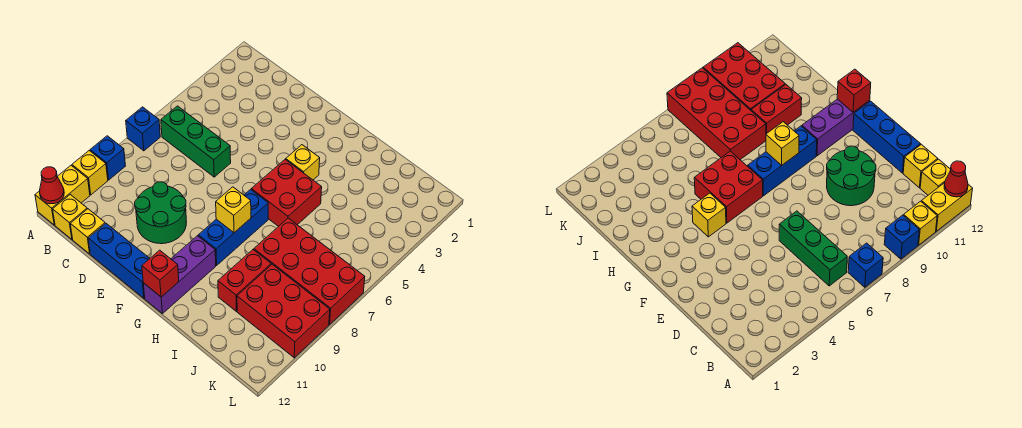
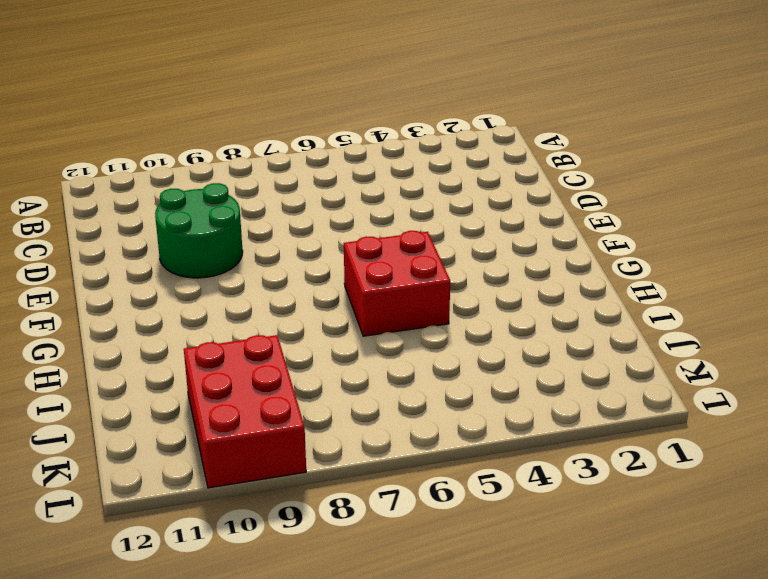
none -> blue brick A7 level 1
none -> blue brick A9 level 1
none -> yellow brick A10 level 1

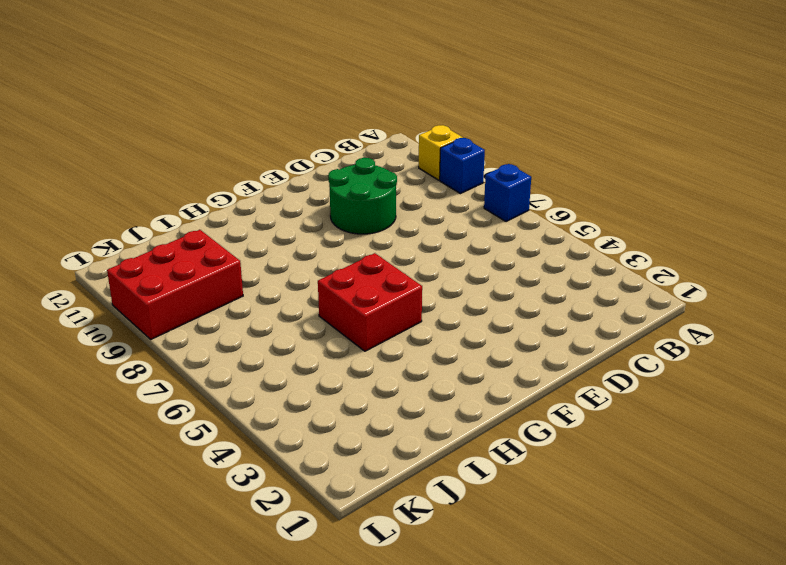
none -> yellow brick A11:A12 level 1
none -> green brick B6:D6 level 1
none -> yellow brick B12 level 1

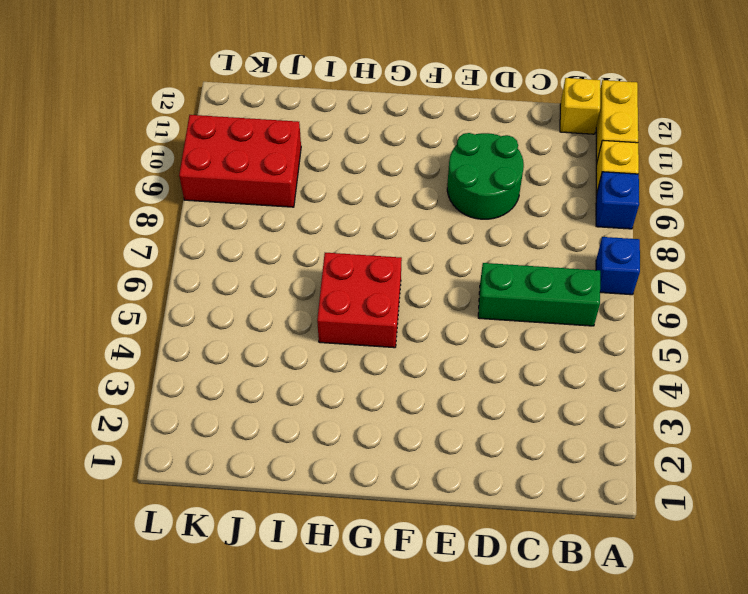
none -> yellow brick C12 level 1
none -> blue brick D12:F12 level 1
none -> yellow brick G4 level 1

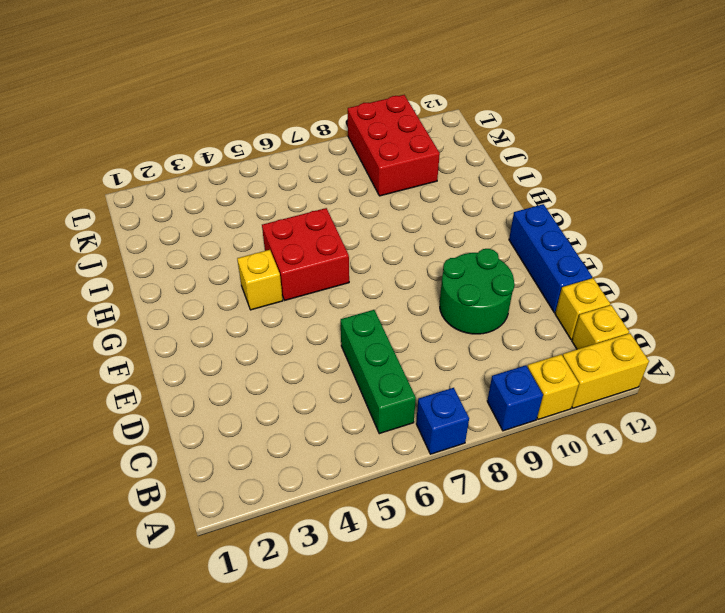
none -> blue brick G7:G9 level 1
none -> purple brick G10:G12 level 1
none -> red brick I7:L8 level 1

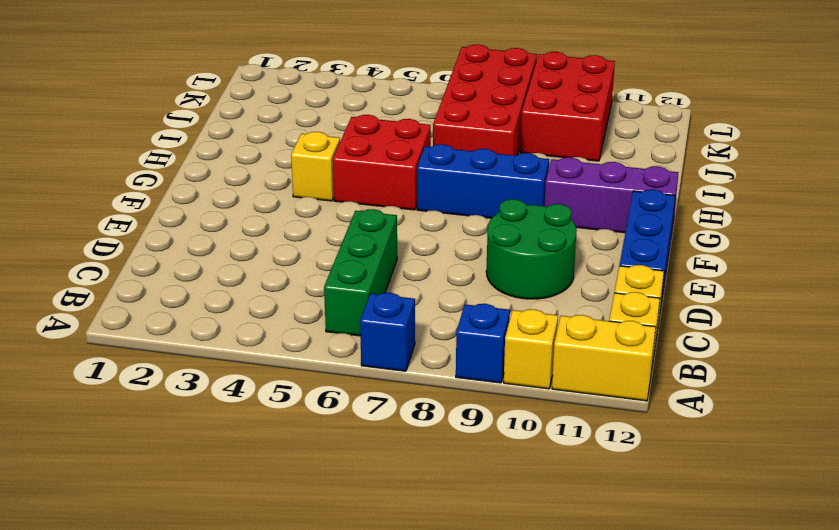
none -> red brick I9:I10 level 1
none -> red cone A12 level 2
none -> yellow brick G8 level 2

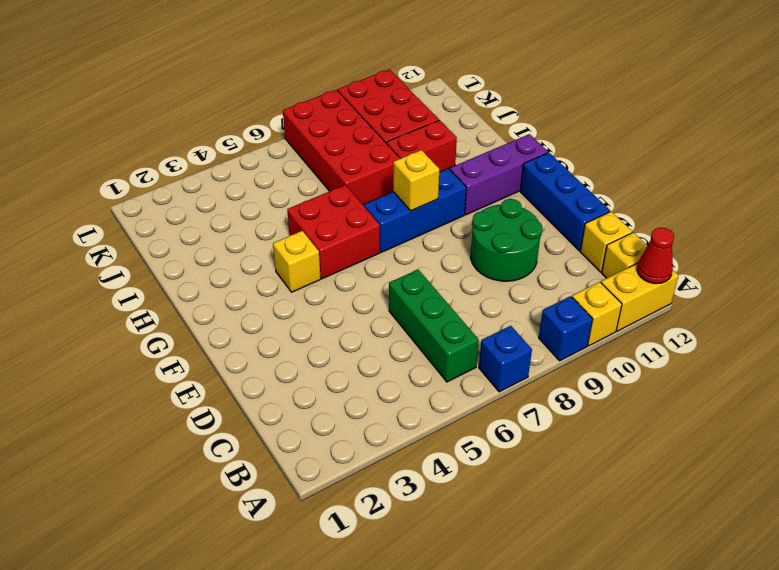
none -> red brick G12 level 2

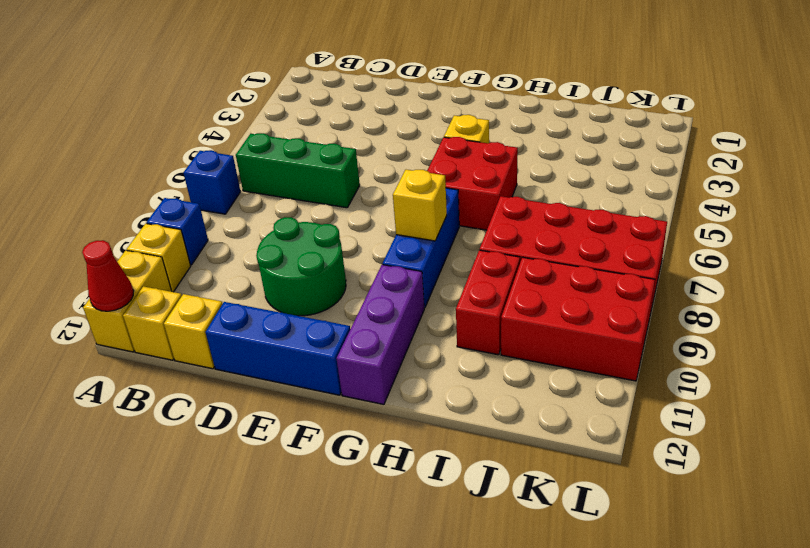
none -> red brick G12 level 2

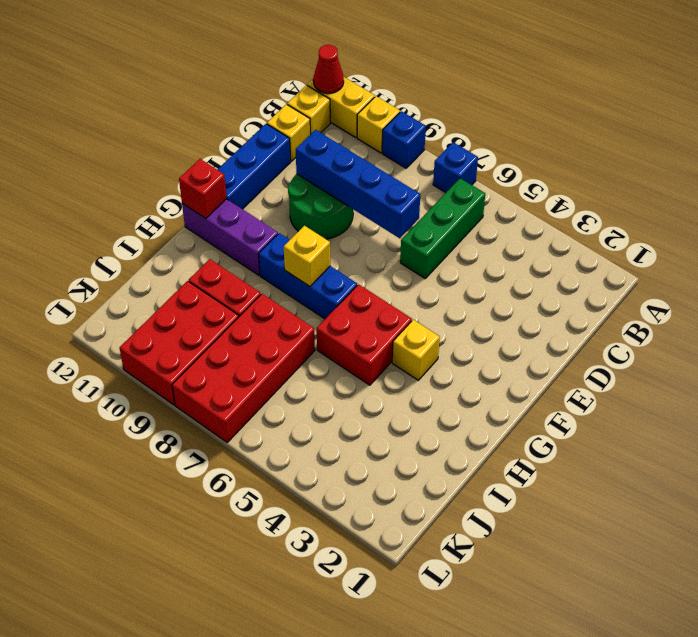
blue brick D7:D10 level 2 -> none

